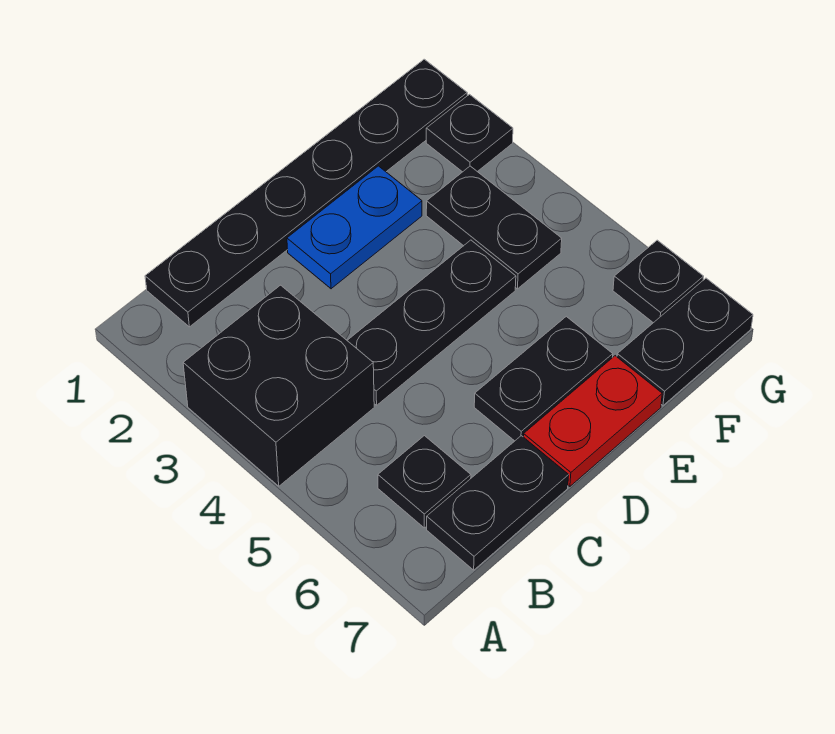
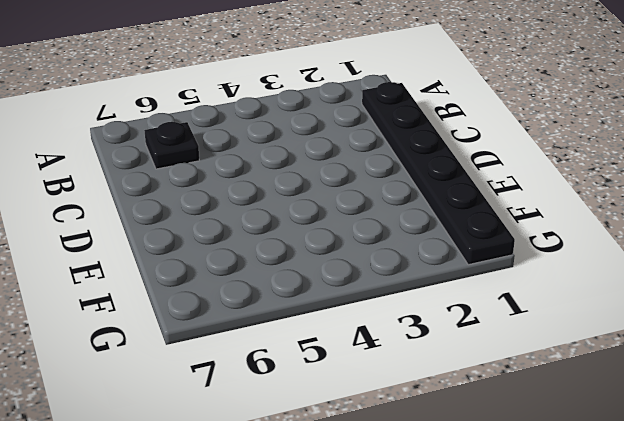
none -> black brick A3:B4 level 1
none -> black plate B7:C7 level 1
none -> black plate C4:E4 level 1

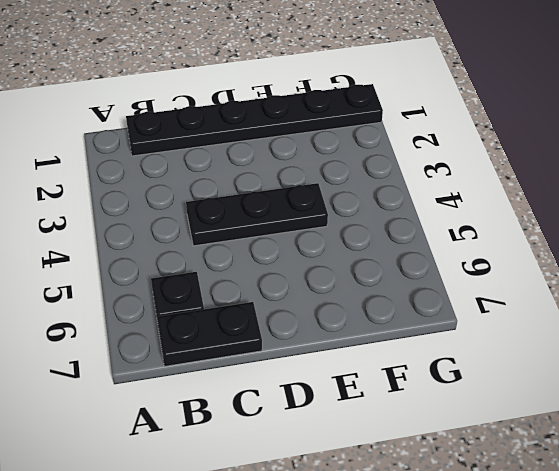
none -> black brick A3:B4 level 1
none -> blue plate D2:E2 level 1
none -> black plate D6:E6 level 1

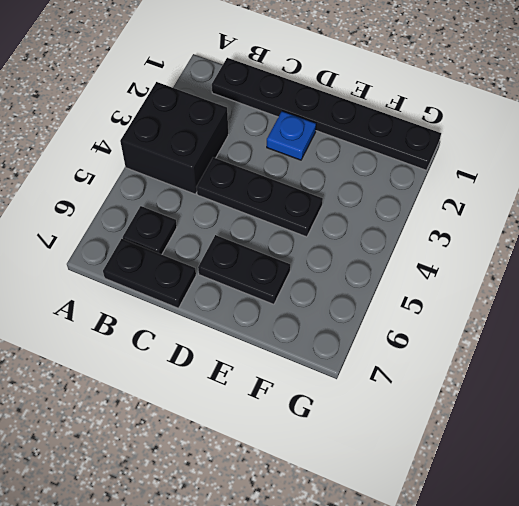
blue plate D2 level 1 -> blue plate D2:E2 level 1
none -> red plate D7:E7 level 1
none -> black plate F3:F4 level 1
none -> black plate F7:G7 level 1

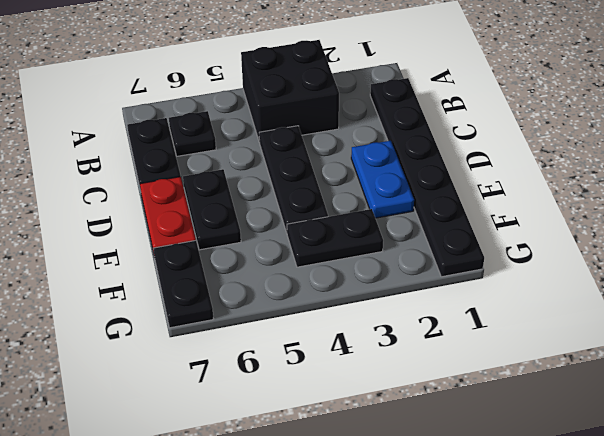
none -> black plate G2 level 1
none -> black plate G6 level 1

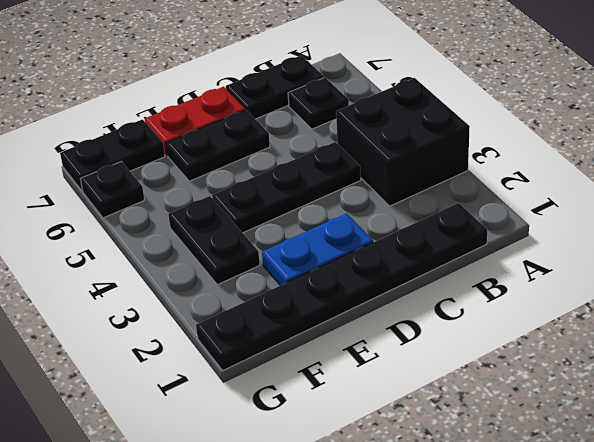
none -> black plate G2 level 1

